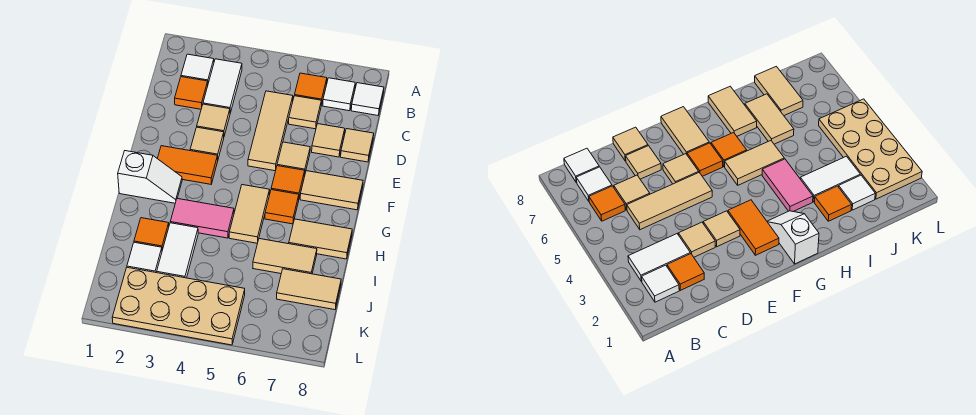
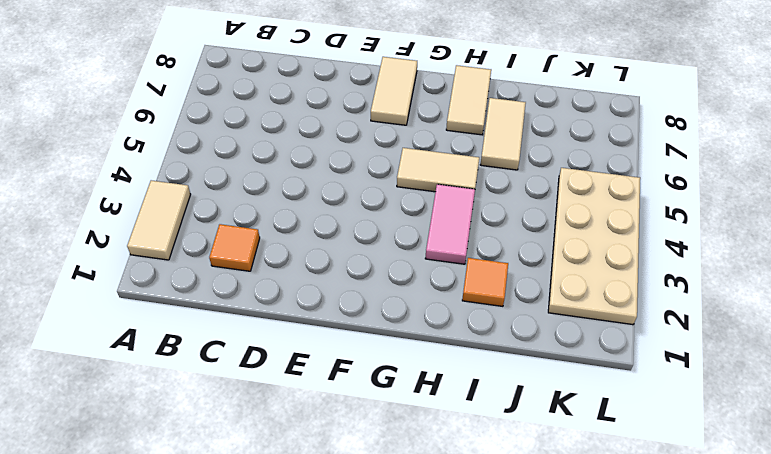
tan tile A2:A3 level 1 -> tan tile J7:J8 level 1
none -> white tile B2 level 1
none -> white tile B3:C3 level 1
none -> orange tile B6 level 1

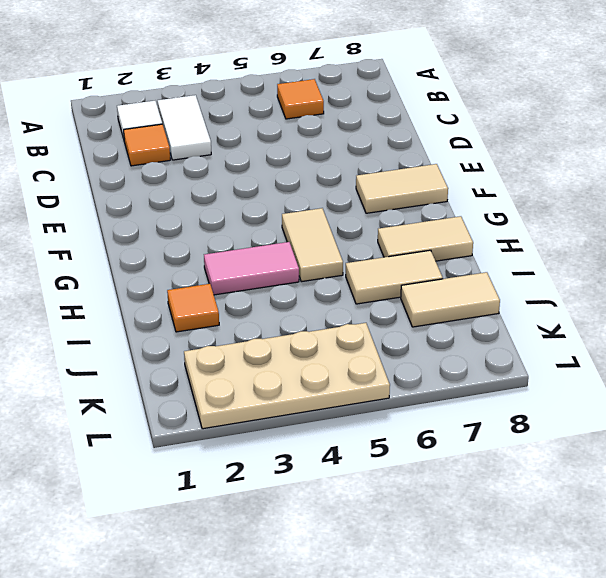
none -> white tile B7 level 1
none -> white tile B8 level 1
none -> tan tile C5:E5 level 1

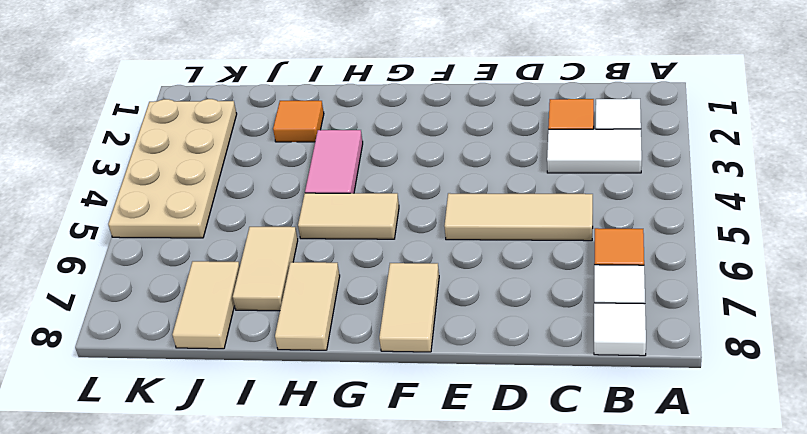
none -> tan tile C6 level 1
none -> tan tile D3 level 1
none -> tan tile D7 level 1

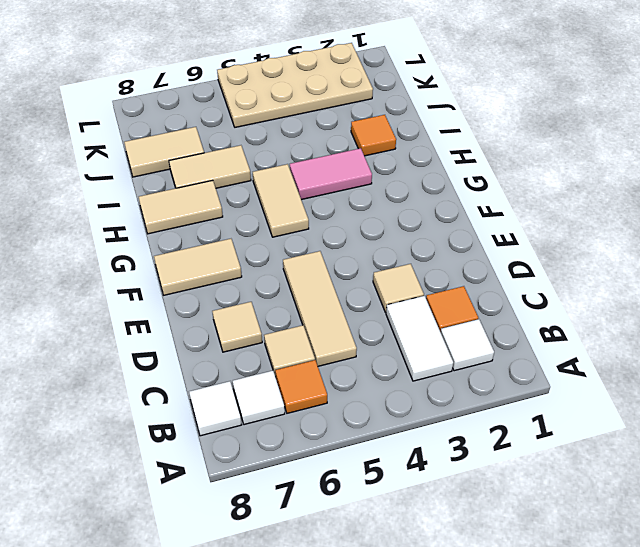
none -> tan tile D8 level 1
none -> tan tile E3 level 1
none -> tan tile E6 level 1

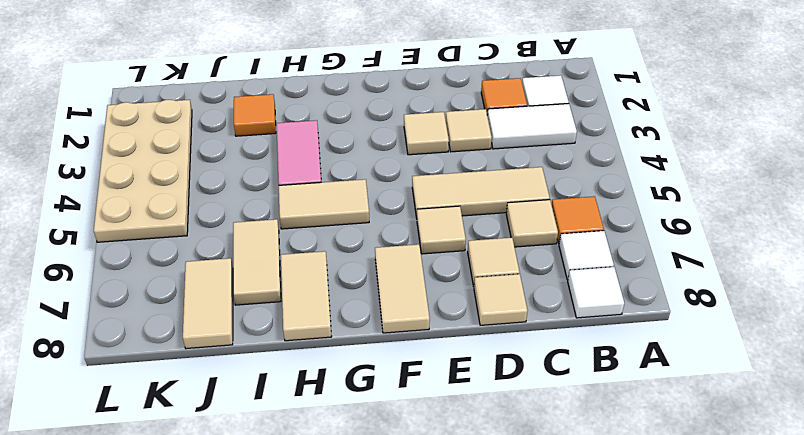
none -> orange tile F2:F3 level 1
none -> orange tile F6 level 1
none -> white slope G1:G2 level 1 top 1

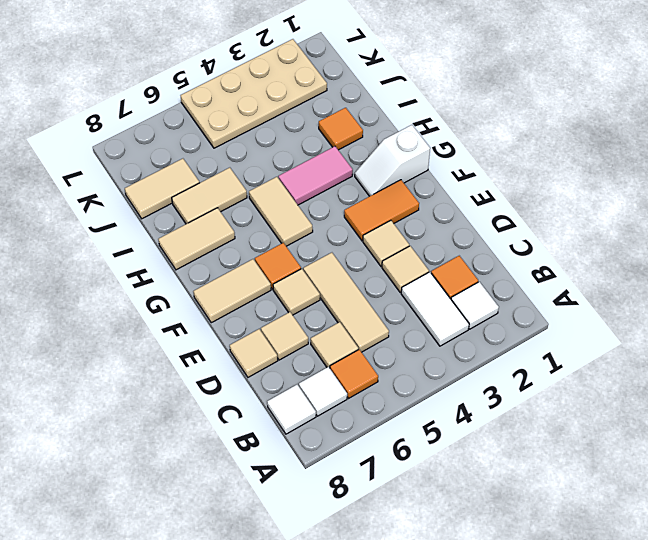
none -> orange tile G6 level 1
none -> white tile I3:J3 level 1
none -> white tile J2 level 1

